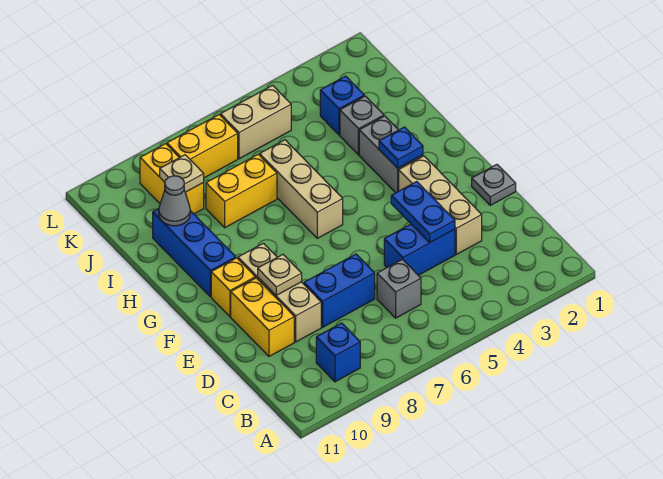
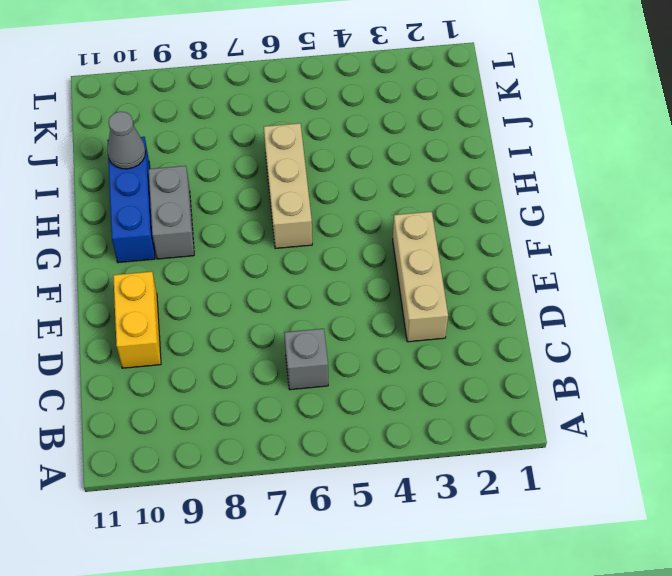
grey brick G9:H9 level 1 -> grey brick G3:H3 level 1
none -> blue brick B9 level 1
none -> blue brick D4:D5 level 1
none -> blue brick D7:D8 level 1

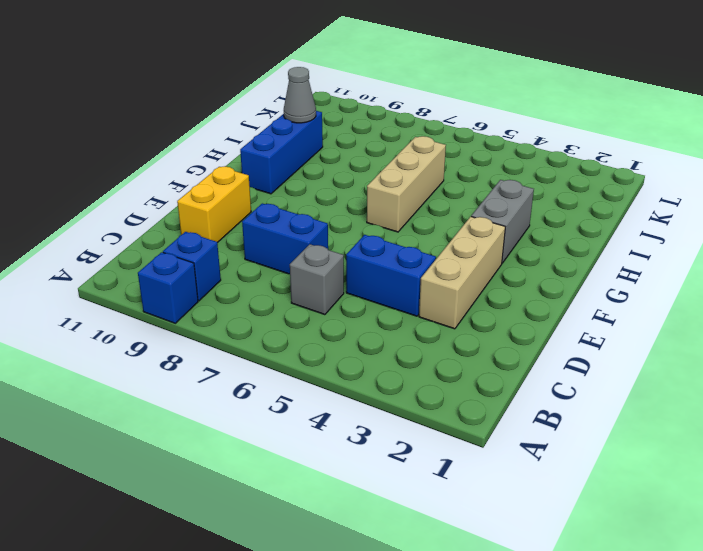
blue brick A9 level 1 -> blue brick J3 level 1
none -> tan brick D9:F9 level 1
none -> grey plate E1 level 1
none -> yellow brick F10 level 1

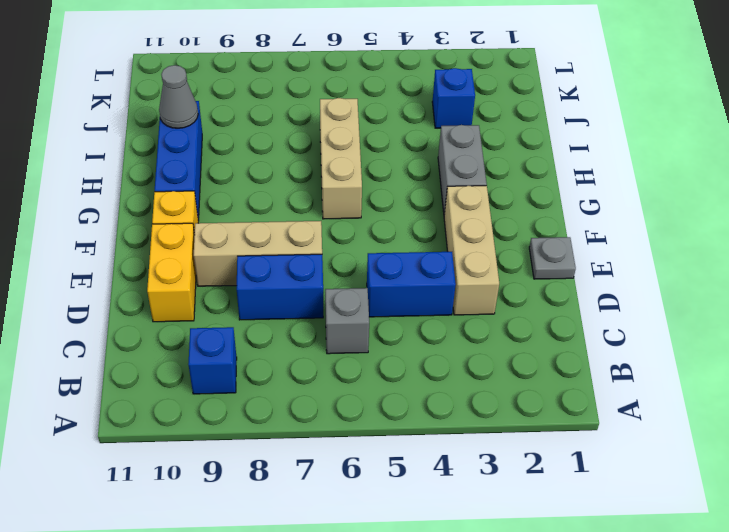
tan brick E7:E9 level 1 -> tan brick D9:F9 level 1
none -> grey brick I3 level 1
none -> yellow brick I7:I8 level 1
none -> yellow brick J9:K9 level 1

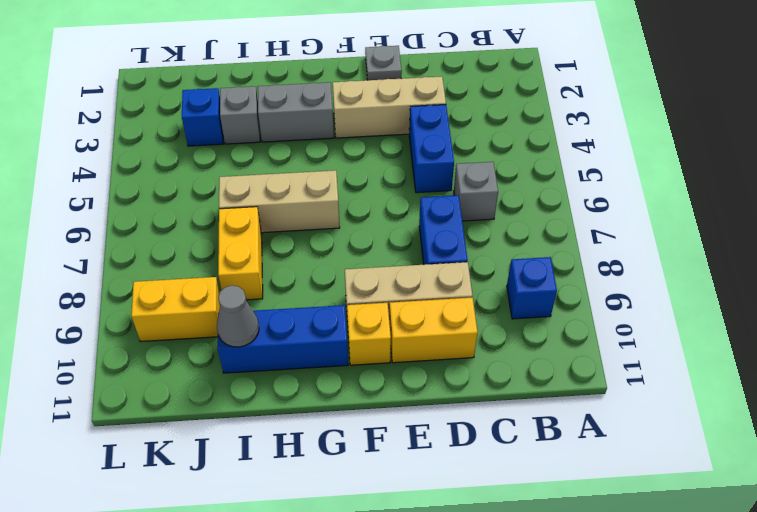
none -> tan brick K5:K6 level 1
none -> yellow brick K7:K8 level 1
none -> blue plate D4:E4 level 2

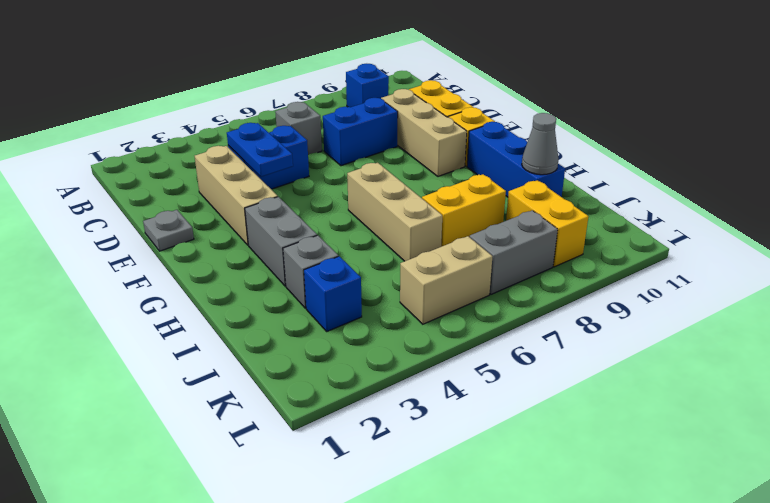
grey brick K7:K8 level 1 -> yellow brick K7:K8 level 1
none -> tan plate E9 level 2
none -> blue plate G3 level 2
none -> tan plate J9 level 2

